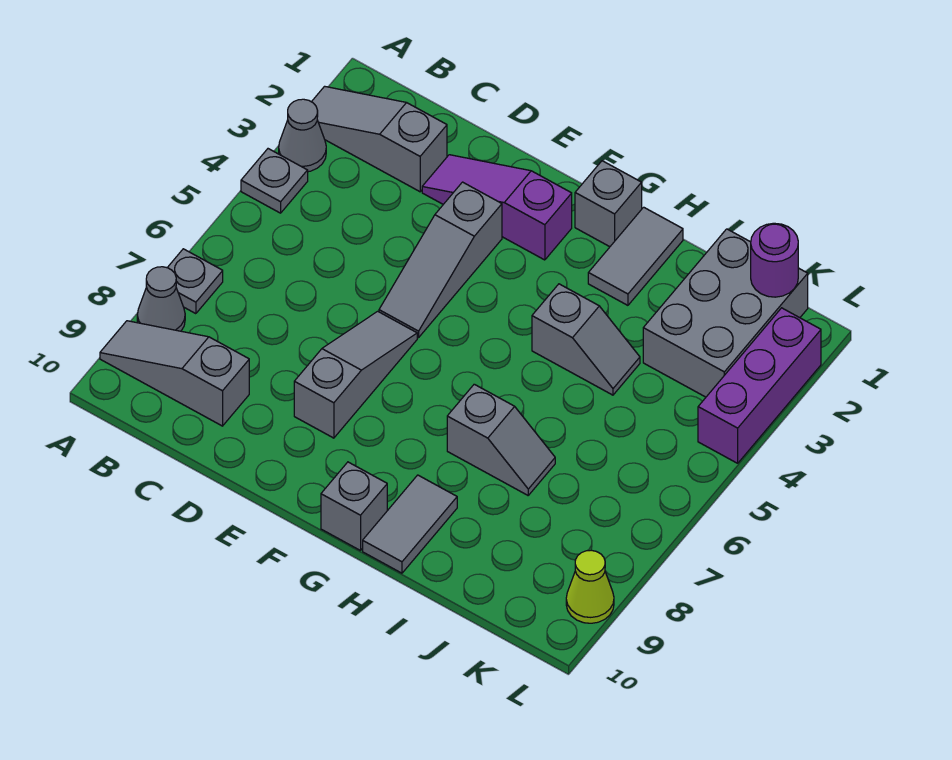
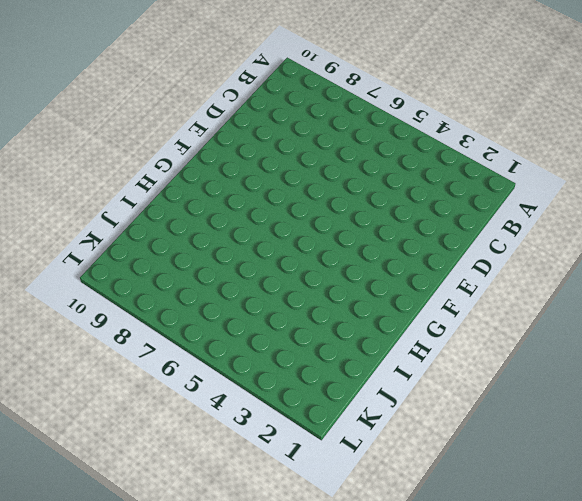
none -> grey slope A2:C2 level 1 top C
none -> grey cone A3 level 1
none -> grey plate A4 level 1

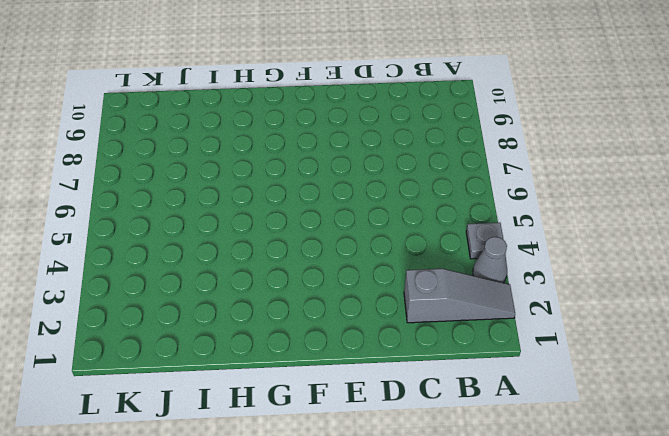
none -> grey plate A7 level 1
none -> grey cone A8 level 1
none -> grey slope A9:C9 level 1 top C

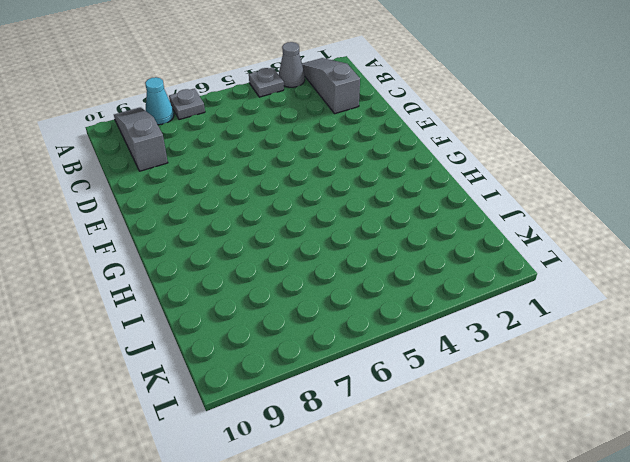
cyan cone A8 level 1 -> grey cone A8 level 1
none -> purple slope D2:F2 level 1 top F
none -> grey slope E3:E5 level 1 top 3
none -> grey slope E6:E8 level 1 top 8

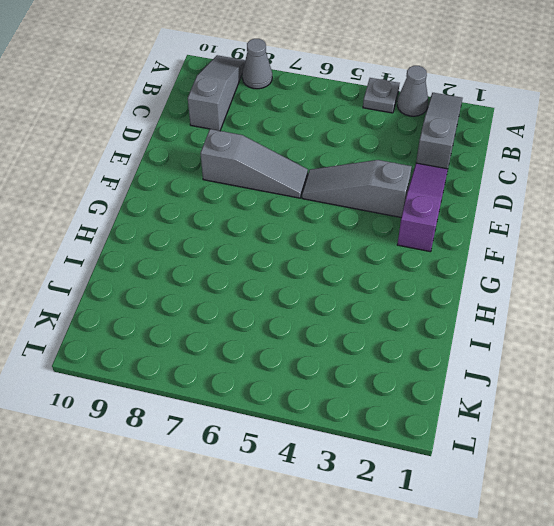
none -> grey plate A7 level 1
none -> grey brick G1 level 1
none -> grey brick G10 level 1

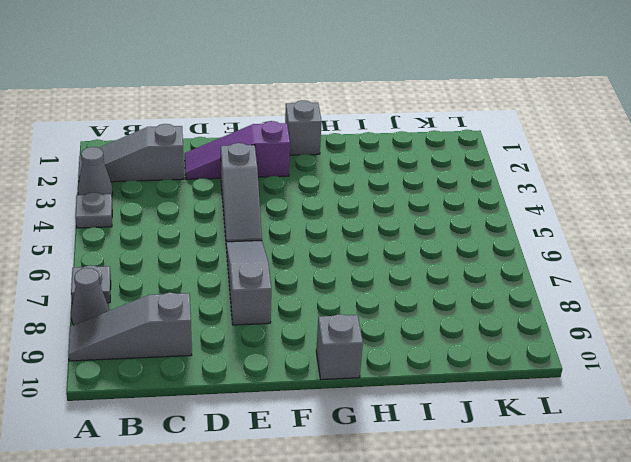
none -> grey tile H1:H2 level 1
none -> grey slope H4:I4 level 1 top H
none -> grey slope H7:I7 level 1 top H

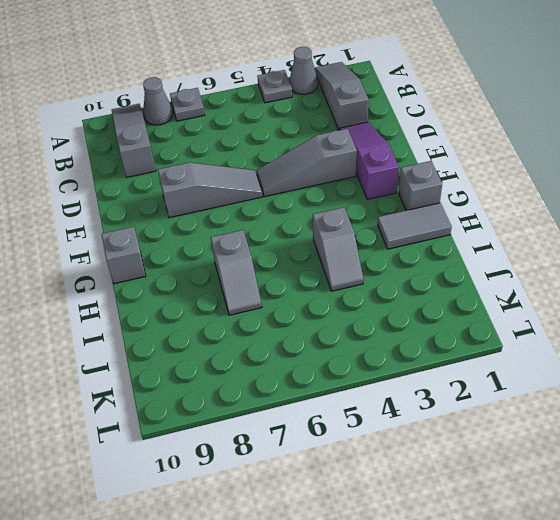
none -> grey tile H9:H10 level 1
none -> grey brick J1:K3 level 1
none -> purple brick L2:L4 level 1

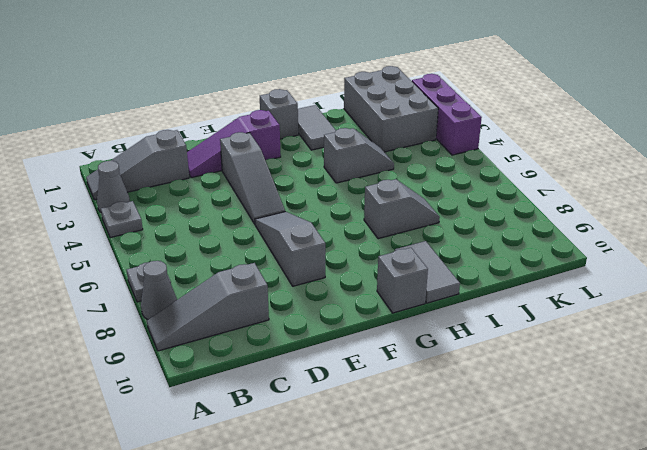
none -> lime cone L9 level 1
none -> purple round brick K1 level 2

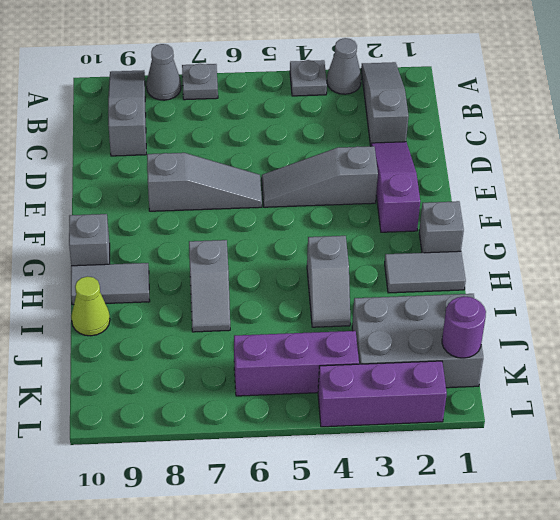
lime cone I10 level 1 -> lime cone L9 level 1
purple brick K4:K6 level 1 -> none

